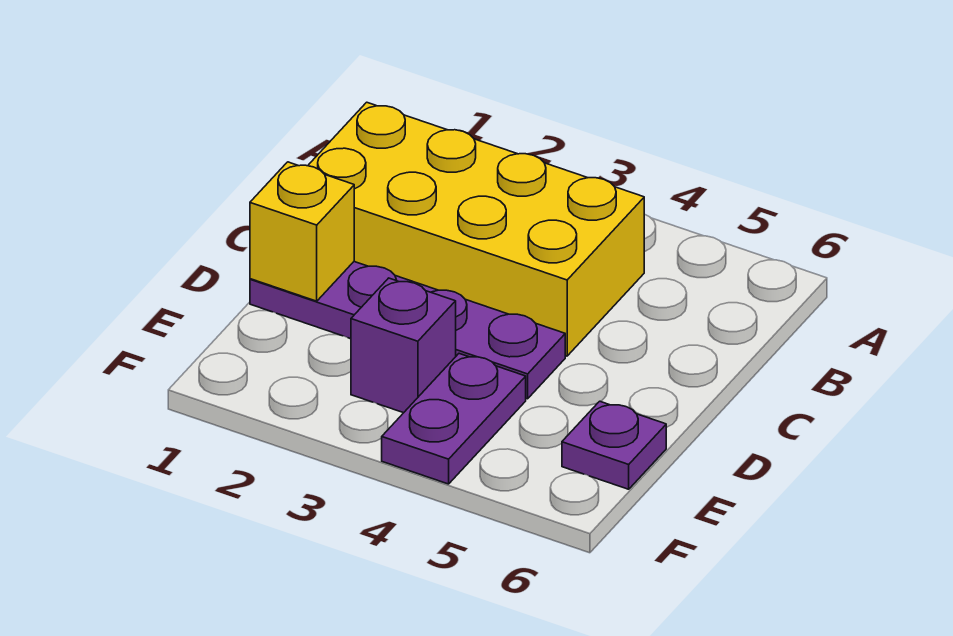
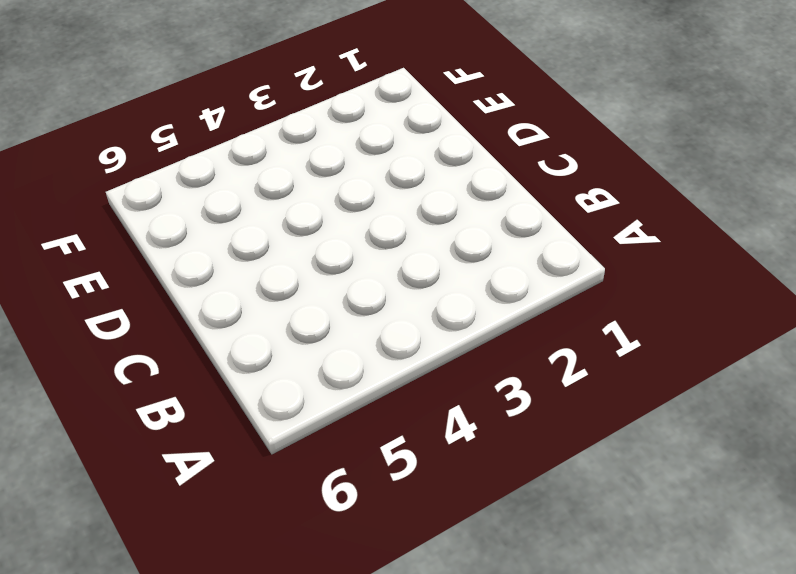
none -> yellow brick B1:C4 level 1
none -> purple plate D1:D4 level 1

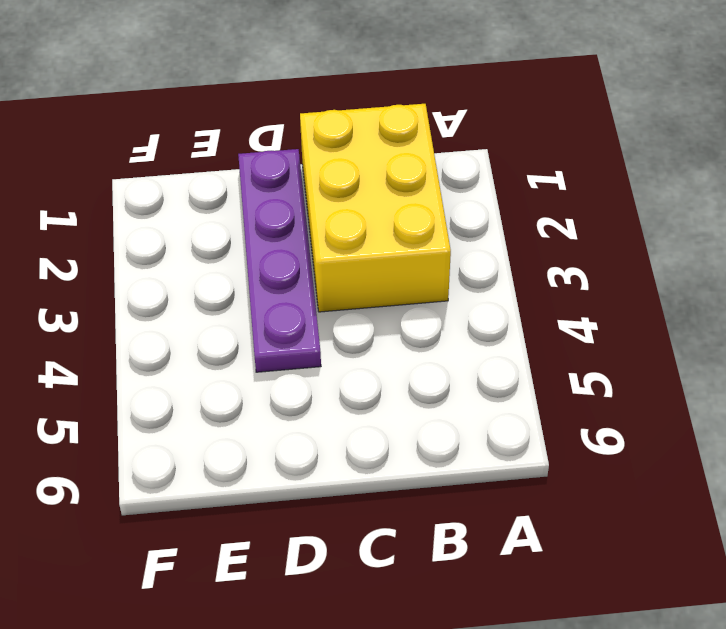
yellow brick B1:C3 level 1 -> yellow brick B1:C4 level 1
none -> purple brick E3 level 1
none -> purple plate E4:F4 level 1

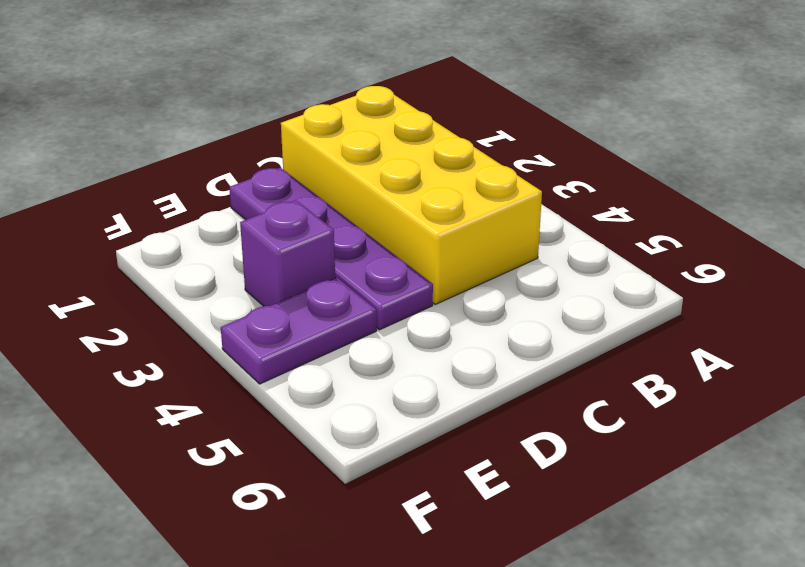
none -> purple plate E6 level 1
none -> yellow brick D1 level 2

